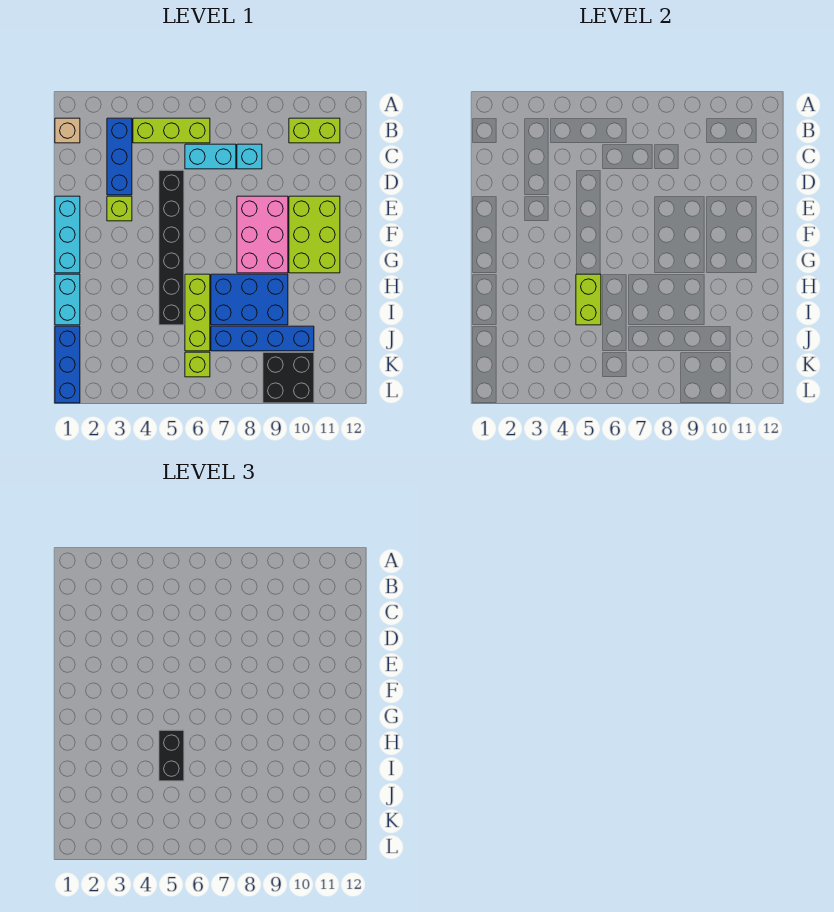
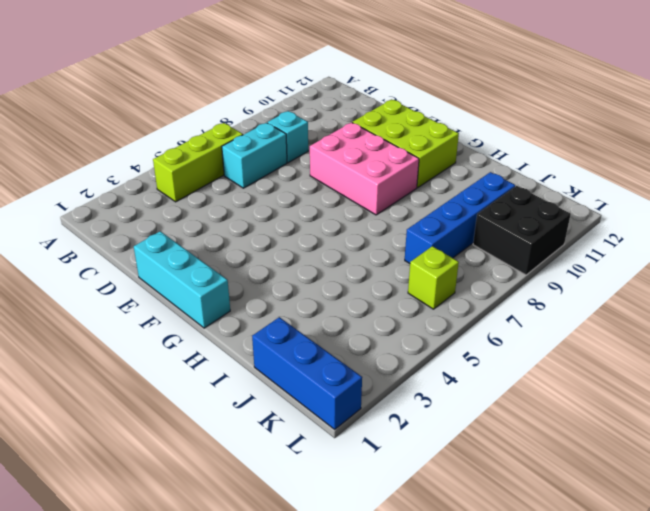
none -> tan brick B1 level 1
none -> blue brick B3:D3 level 1
none -> lime brick B10:B11 level 1

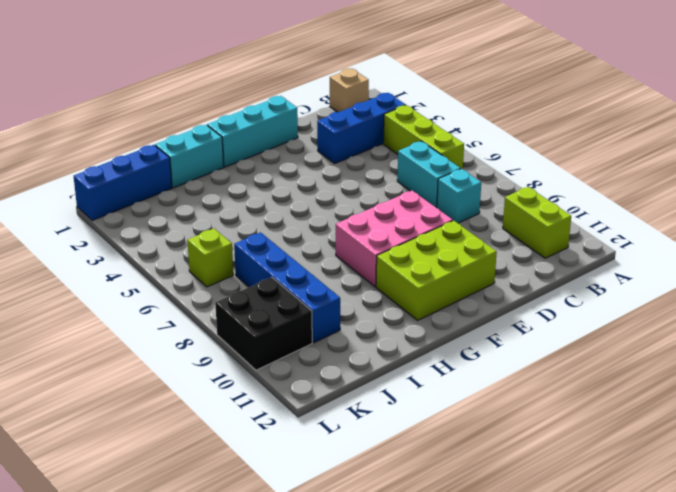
none -> black brick D5:I5 level 1
none -> lime brick E3 level 1
none -> lime brick H6:J6 level 1

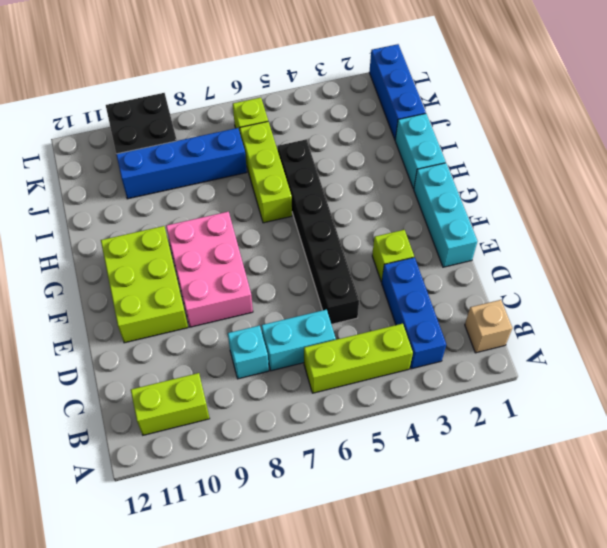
none -> blue brick H7:I9 level 1
none -> lime brick H5:I5 level 2
none -> black brick H5:I5 level 3

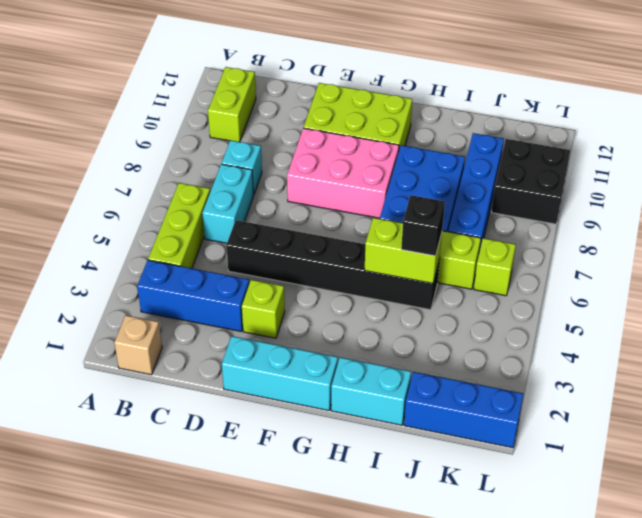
black brick I5 level 3 -> black brick H5:I5 level 3

